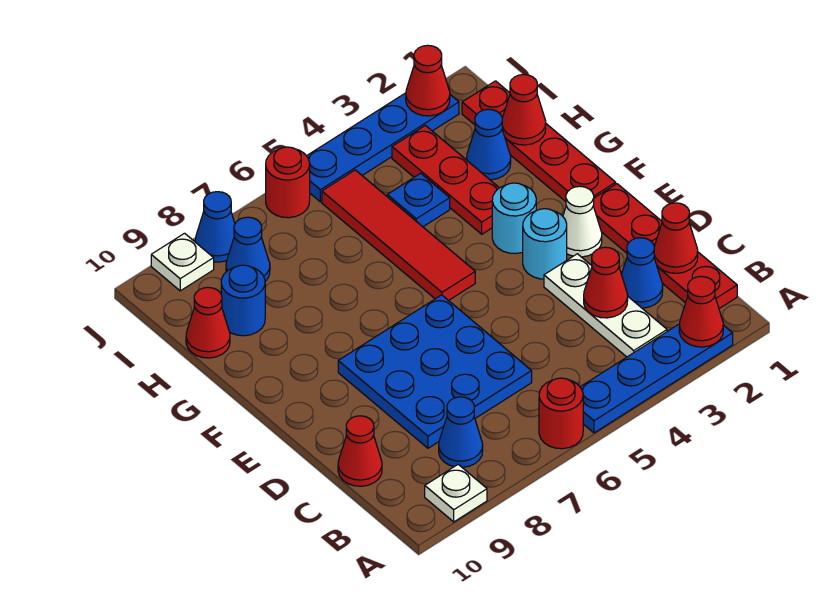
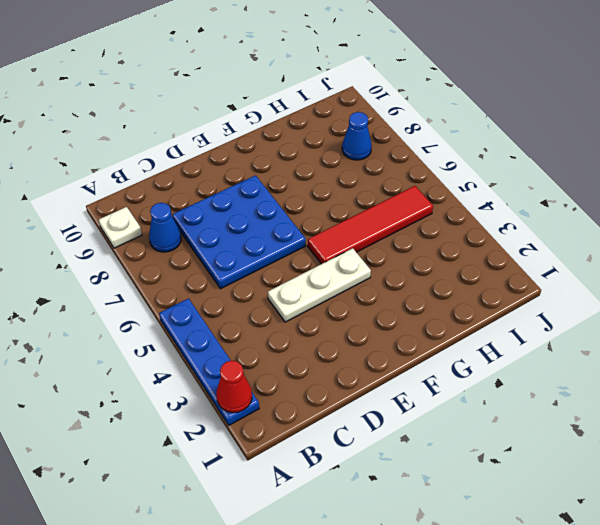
white plate D4:F4 level 1 -> white plate B3:D3 level 1
none -> red round brick A6 level 1
none -> red plate B1:E1 level 1
none -> blue cone C2 level 1

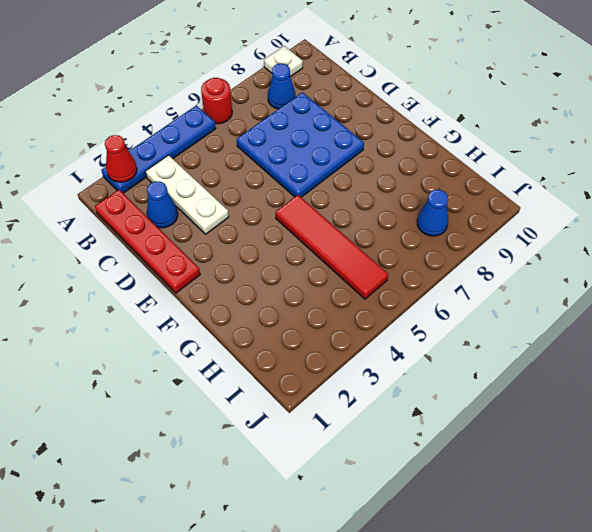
none -> red cone C10 level 1
none -> white cone E2 level 1
none -> cyan round brick E3 level 1

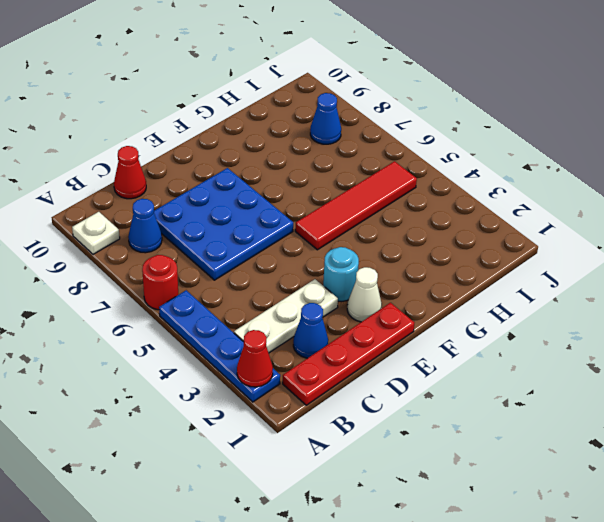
none -> red plate F1:I1 level 1
none -> cyan round brick F3 level 1
none -> red plate G3:I3 level 1

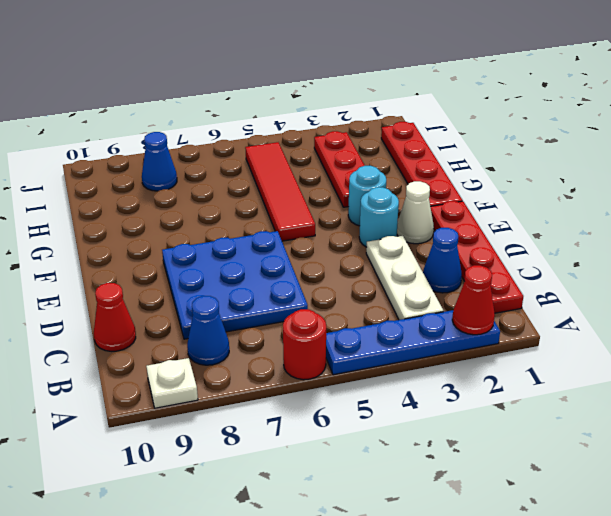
none -> blue cone H2 level 1
none -> blue plate H4 level 1
none -> blue round brick H9 level 1

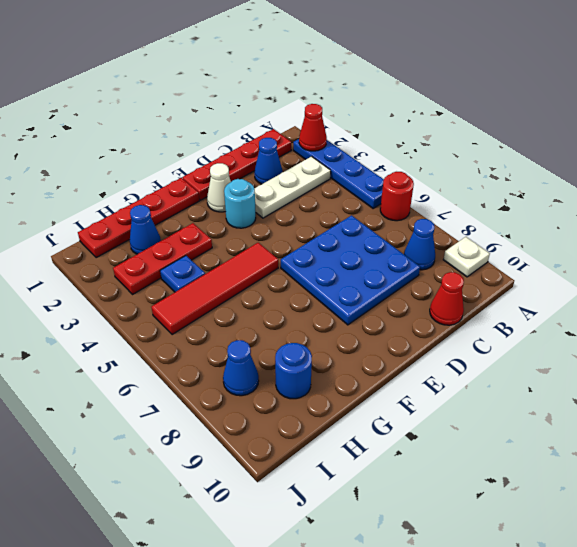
none -> cyan round brick F3 level 1
none -> red cone H10 level 1
none -> blue plate J2:J5 level 1

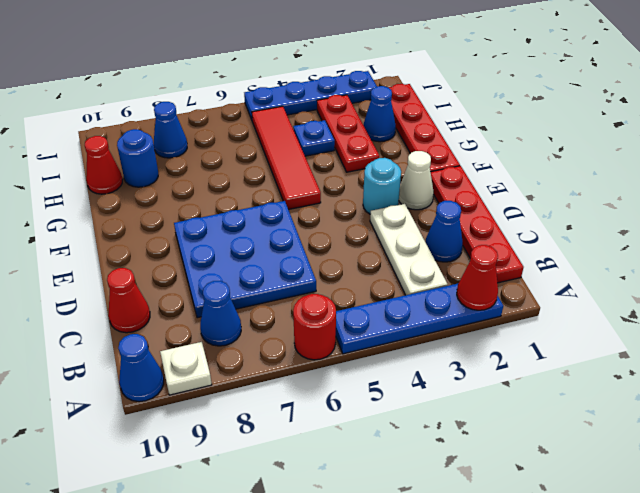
blue cone A10 level 1 -> blue cone J8 level 1
none -> cyan round brick F3 level 1
none -> red round brick J6 level 1
none -> white plate J9 level 1

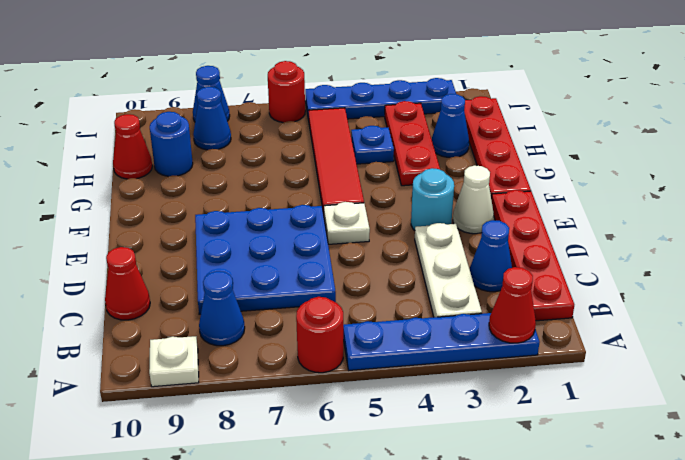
white plate E5 level 1 -> white plate J9 level 1
none -> cyan round brick F3 level 1
none -> red cone C1 level 2
none -> red cone C3 level 2

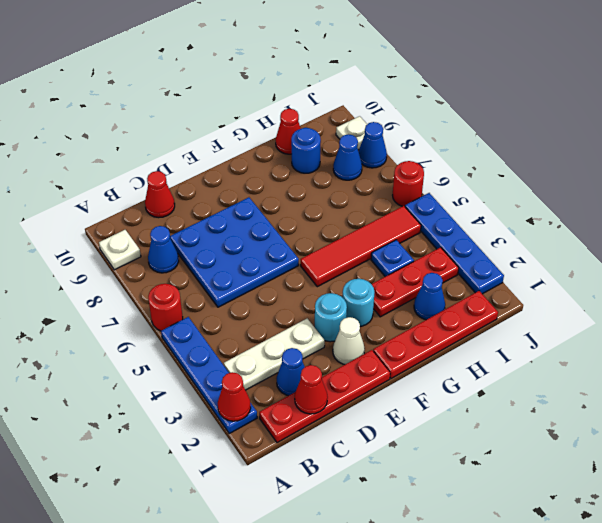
none -> red cone C3 level 2
none -> red cone H1 level 2
none -> red cone J2 level 2

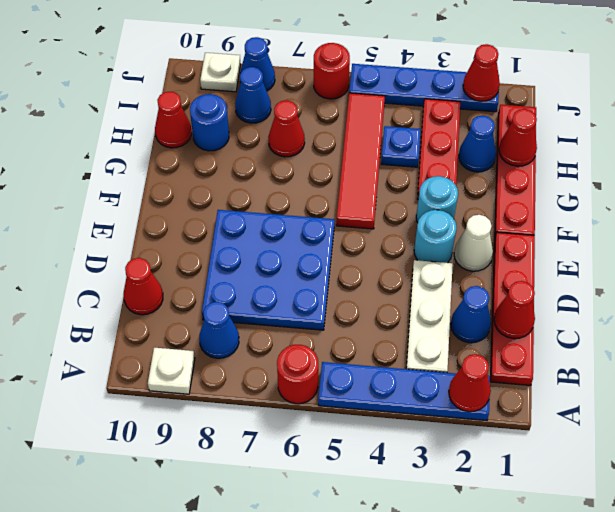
red cone H7 level 1 -> red cone C3 level 2

